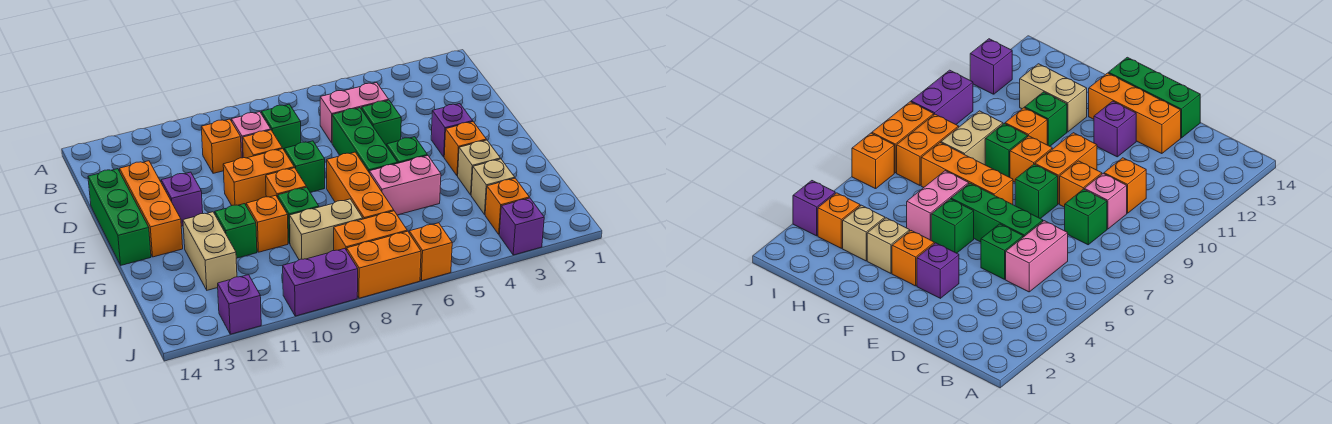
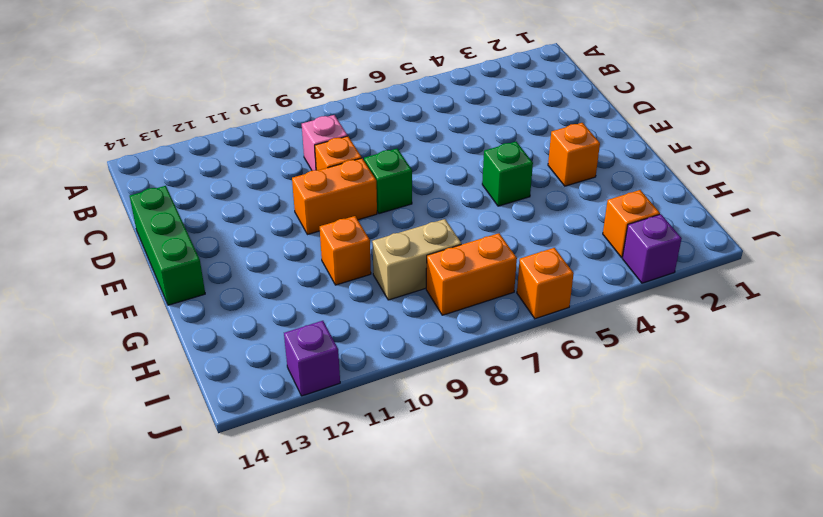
none -> pink brick C5:C6 level 1
none -> green brick C8 level 1
none -> orange brick C10 level 1
none -> green brick D5 level 1

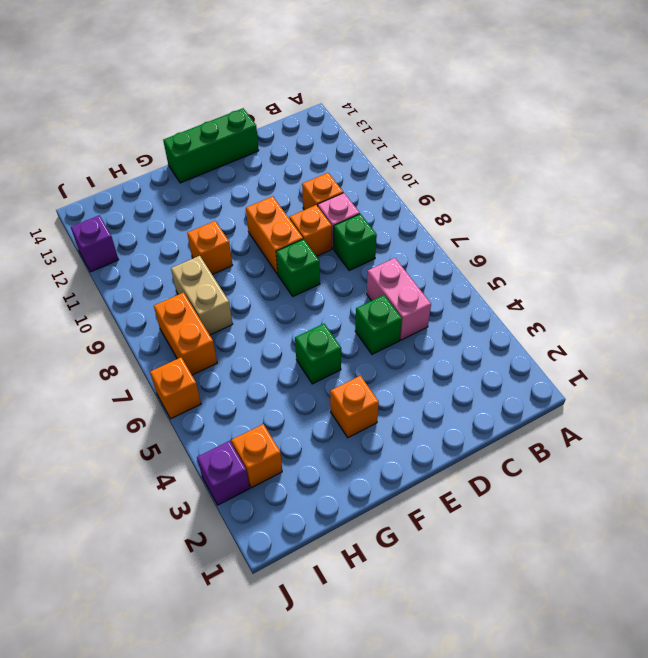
none -> green brick D6:F6 level 1
none -> orange brick D13:F13 level 1
none -> purple brick E3 level 1
none -> purple brick E12 level 1

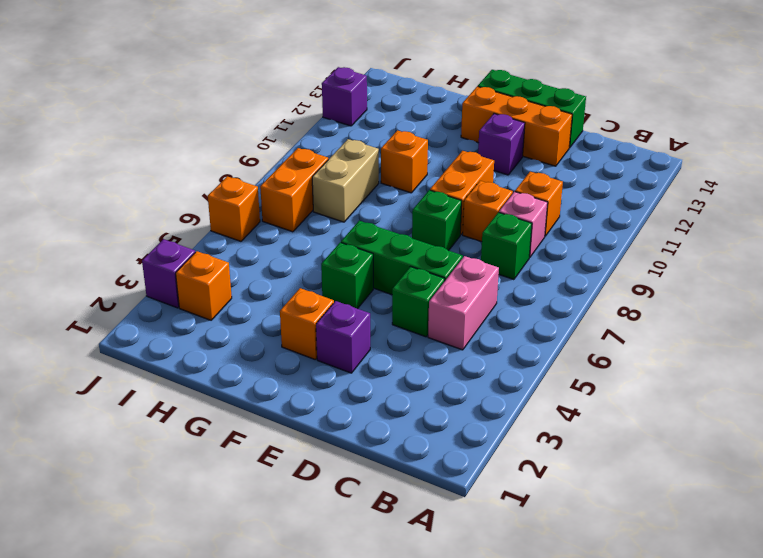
none -> orange brick F7:H7 level 1
none -> orange brick F9 level 1
none -> tan brick G3 level 1
none -> pink brick G5:G6 level 1

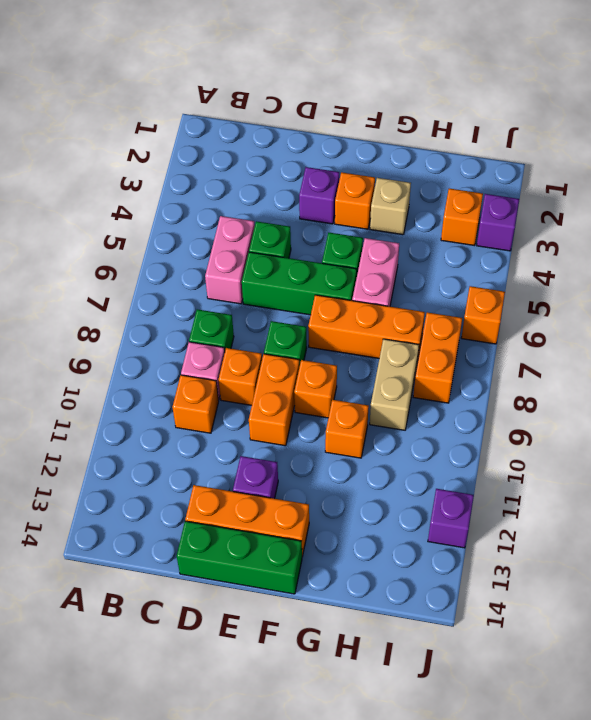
none -> green brick G9 level 1
none -> green brick G11 level 1
none -> tan brick G12:H12 level 1
none -> tan brick H3 level 1

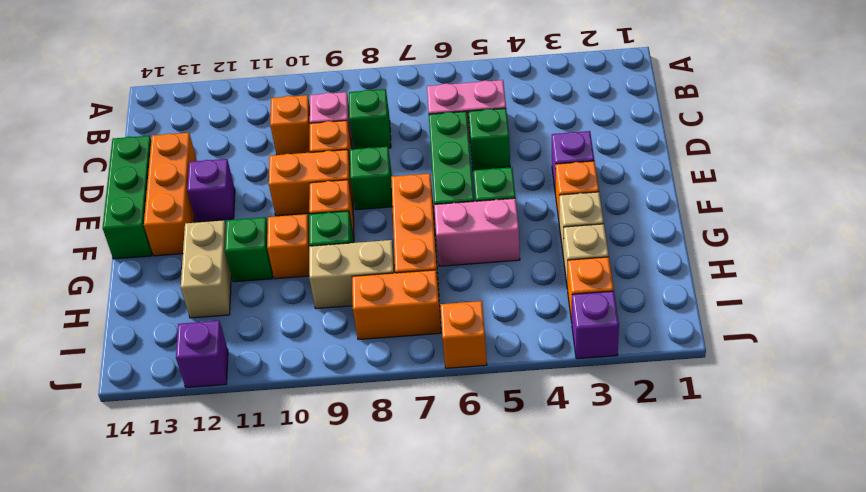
none -> orange brick J7:J8 level 1
none -> purple brick J9:J10 level 1

